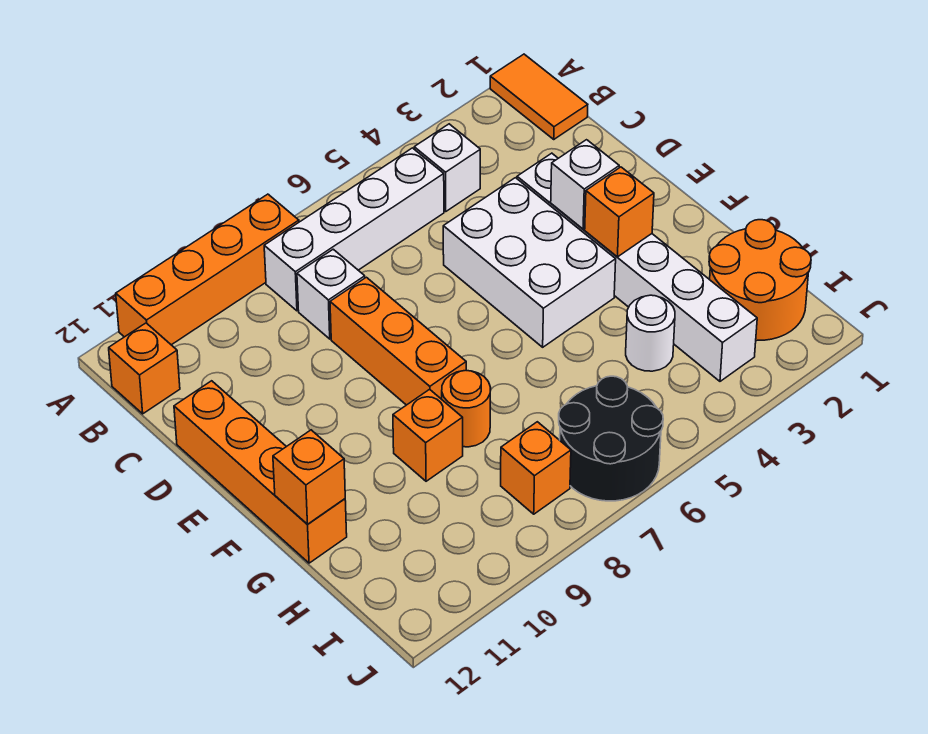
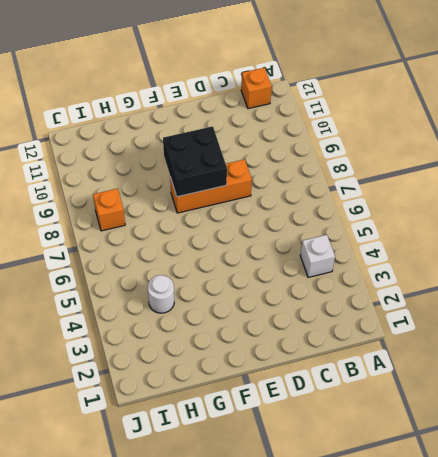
black brick E8:F9 level 2 -> none
none -> orange tile A1:B1 level 1
none -> orange brick A8:A11 level 1
none -> white brick B5:B8 level 1

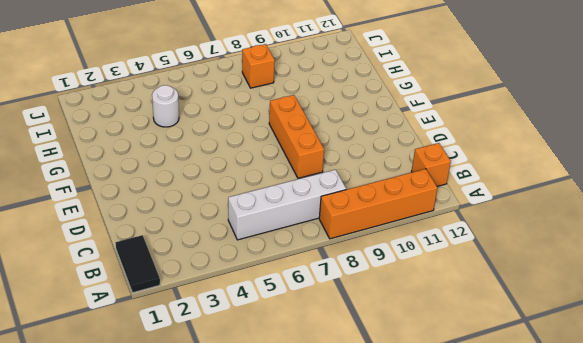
black tile A1:B1 level 1 -> orange tile A1:B1 level 1
none -> white brick B4 level 1
none -> white brick C8 level 1
none -> white brick D3:I3 level 1

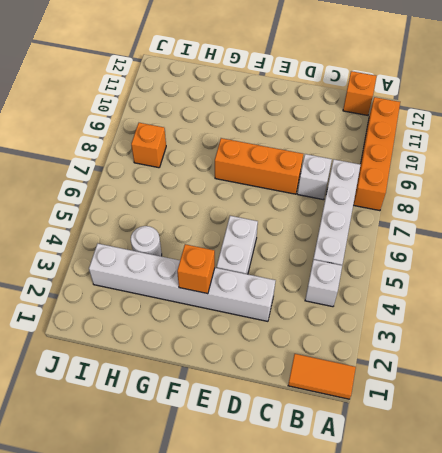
white brick E4:E5 level 1 -> white brick D4:F5 level 1
none -> orange brick D12:G12 level 1
none -> orange round brick G8 level 1
none -> orange brick G9 level 1

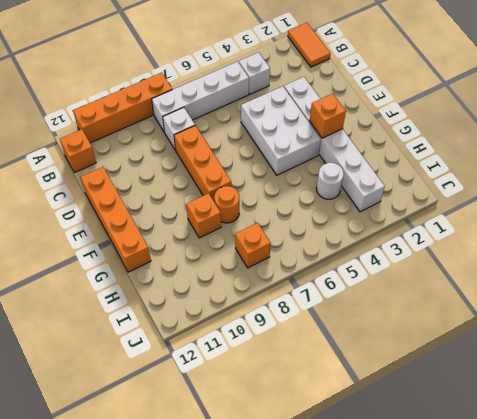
none -> orange round brick H1:I2 level 1
none -> black round brick I6:J7 level 1
none -> white brick E3 level 2

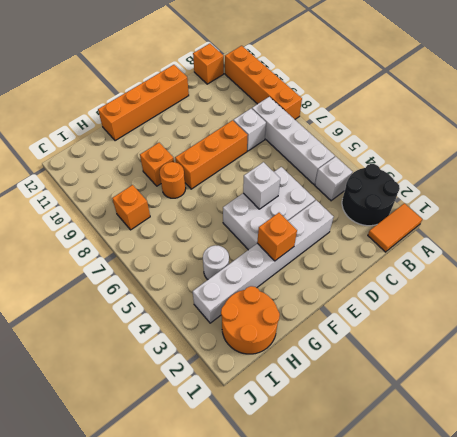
black round brick A2:B3 level 1 -> black round brick I6:J7 level 1
white brick E5 level 2 -> white brick E3 level 2
none -> orange brick G12 level 2

